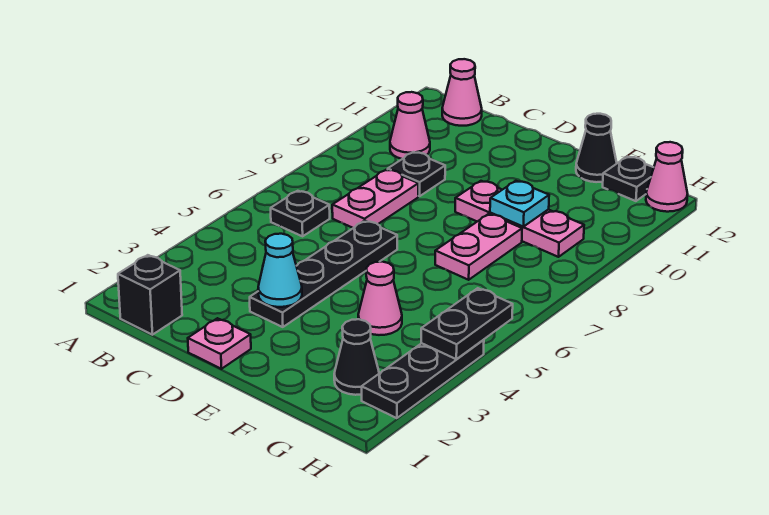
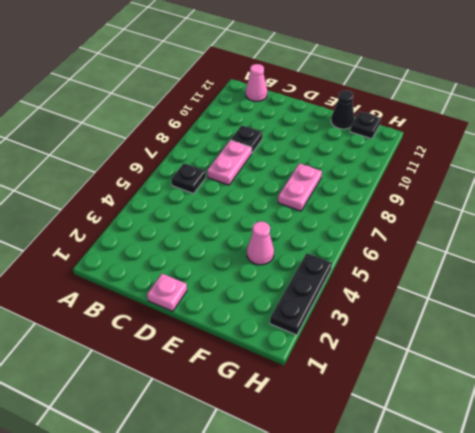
none -> black brick B1 level 1
none -> pink cone B10 level 1
none -> black plate D3:D6 level 1

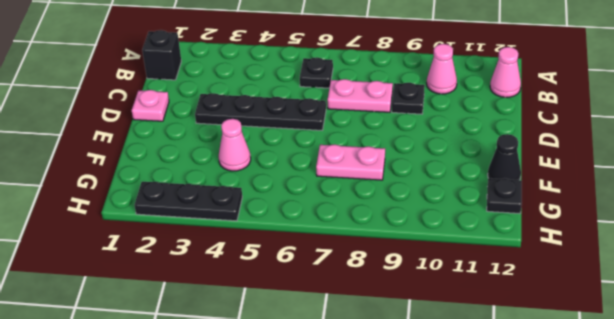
none -> pink plate E9:G9 level 1
none -> black cone G2 level 1
none -> pink cone H12 level 1

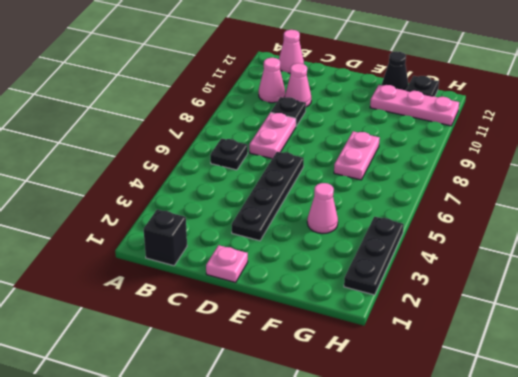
pink cone C10 level 1 -> pink cone H12 level 1
pink plate F11:H11 level 1 -> pink plate E9:G9 level 1
none -> black cone G2 level 1
none -> cyan cone D3 level 2
none -> cyan plate F9 level 2

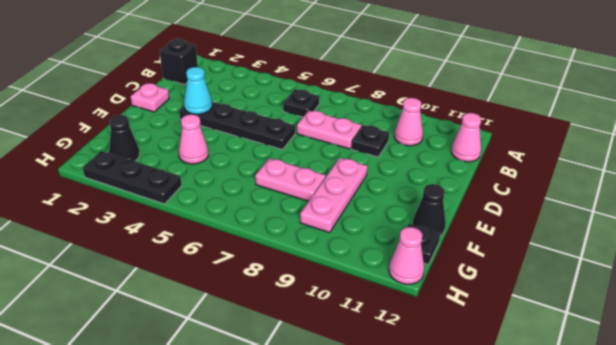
none -> cyan plate F9 level 2
none -> black plate H4:H5 level 2

